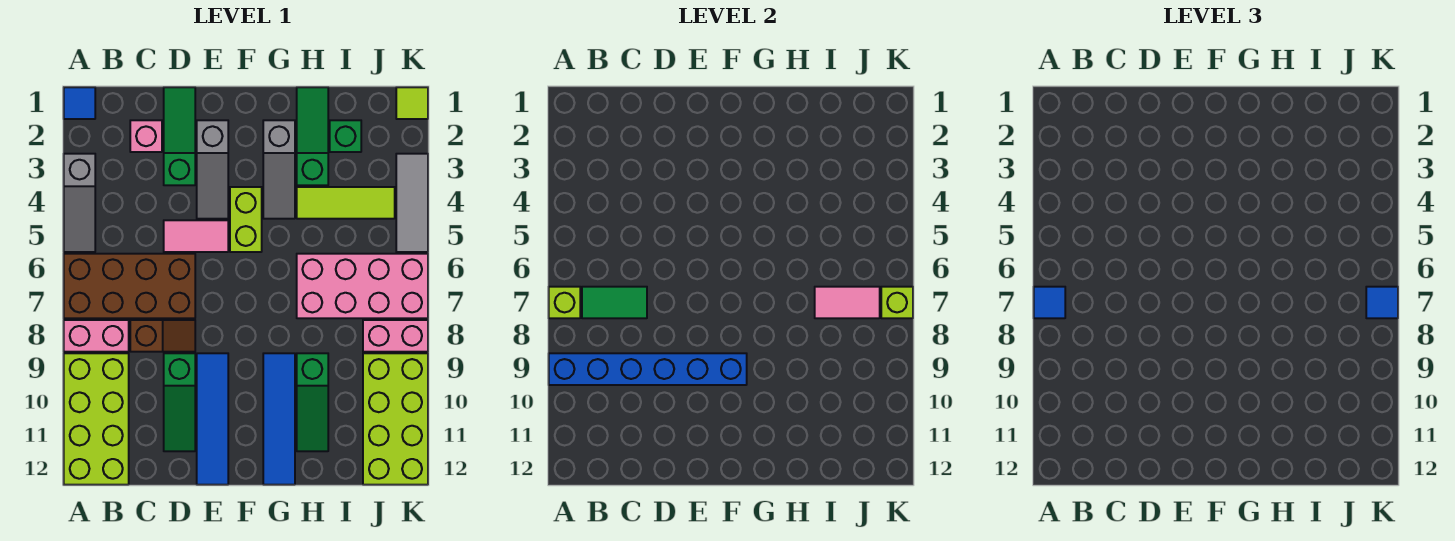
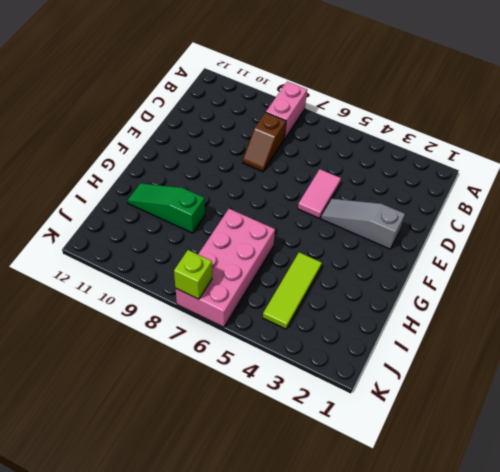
none -> blue tile A1 level 1
none -> grey slope A3:A5 level 1 top 3
none -> brown brick A6:D7 level 1
none -> lime brick A9:B12 level 1

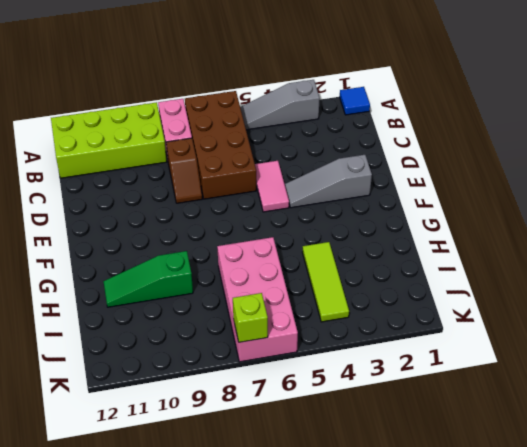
none -> pink brick C2 level 1
none -> green slope D1:D3 level 1 top 3
none -> green slope D9:D11 level 1 top 9
none -> blue tile E9:E12 level 1

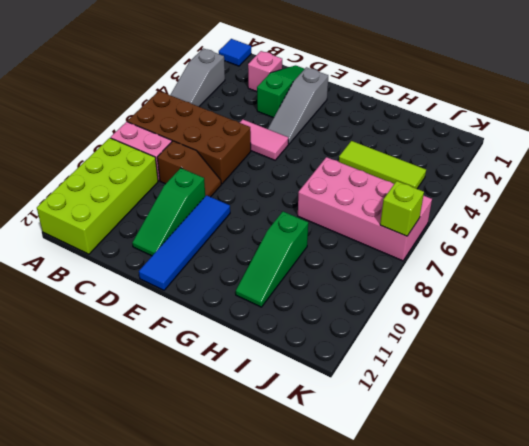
none -> lime brick F4:F5 level 1
none -> grey slope G2:G4 level 1 top 2
none -> blue tile G9:G12 level 1
none -> green slope H1:H3 level 1 top 3

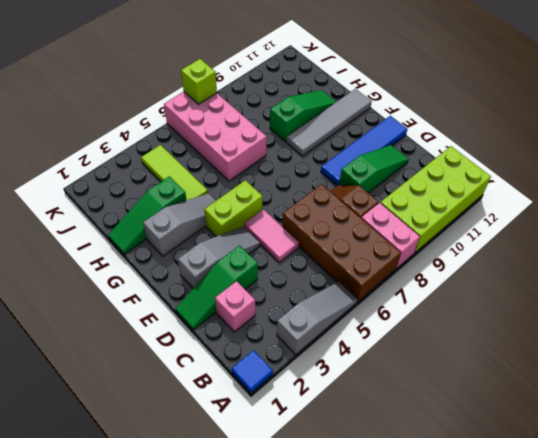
grey tile G9:G12 level 1 -> blue tile G9:G12 level 1
none -> green brick I2 level 1
none -> pink brick J8:K8 level 1
none -> lime brick J9:K12 level 1
none -> lime tile K1 level 1

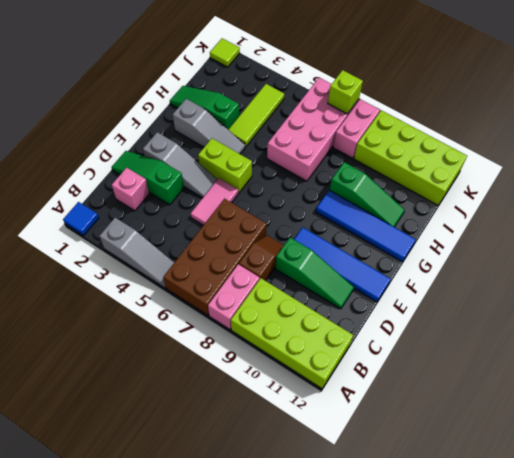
none -> green brick I2 level 1
none -> grey tile K3:K5 level 1
none -> lime brick A7 level 2
none -> blue brick A9:F9 level 2

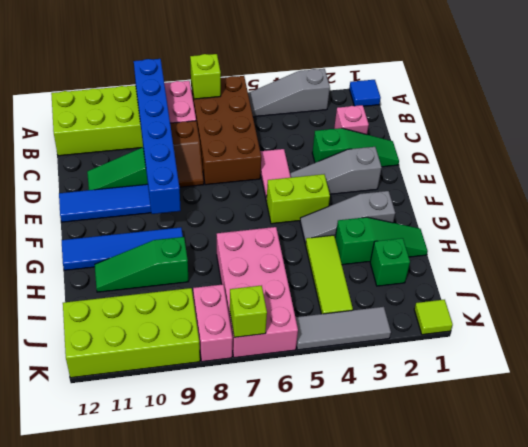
none -> green tile B7:C7 level 2
none -> pink tile I7:J7 level 2
none -> blue tile A7 level 3
none -> blue tile K7 level 3

